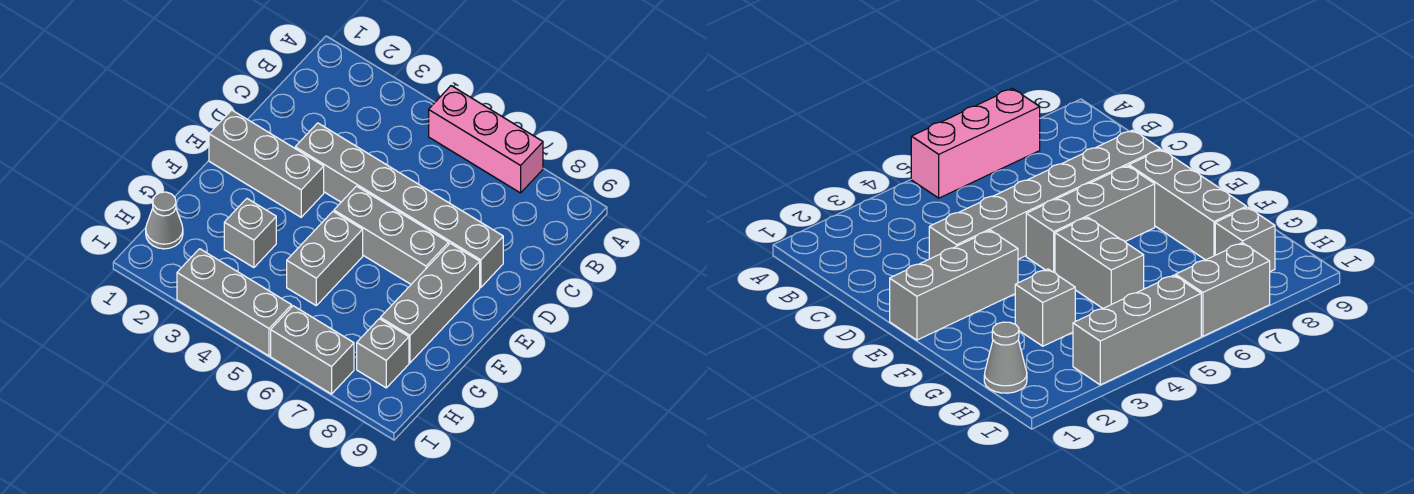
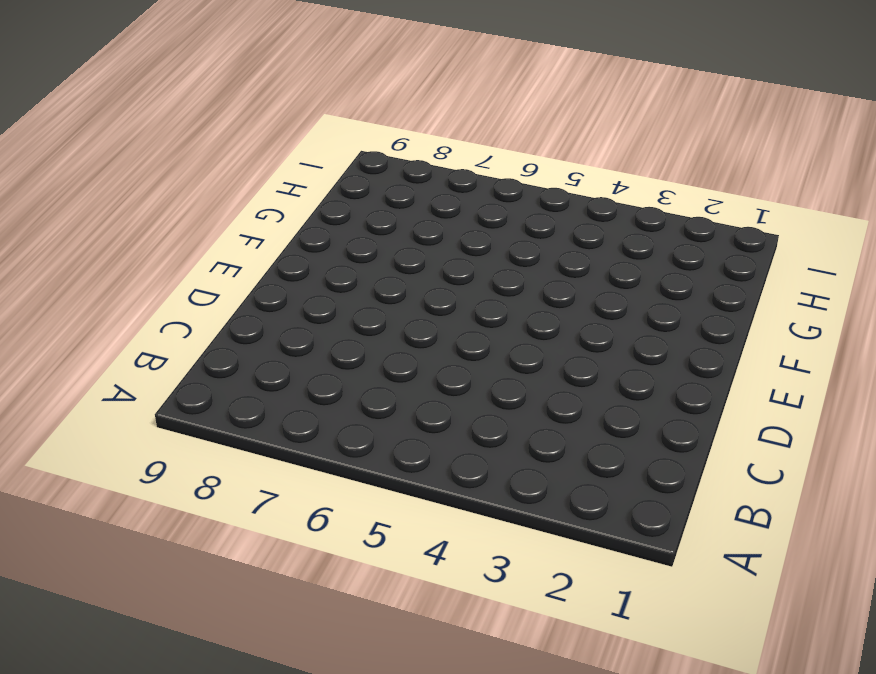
none -> pink brick A5:A7 level 1
none -> grey brick D3:D8 level 1

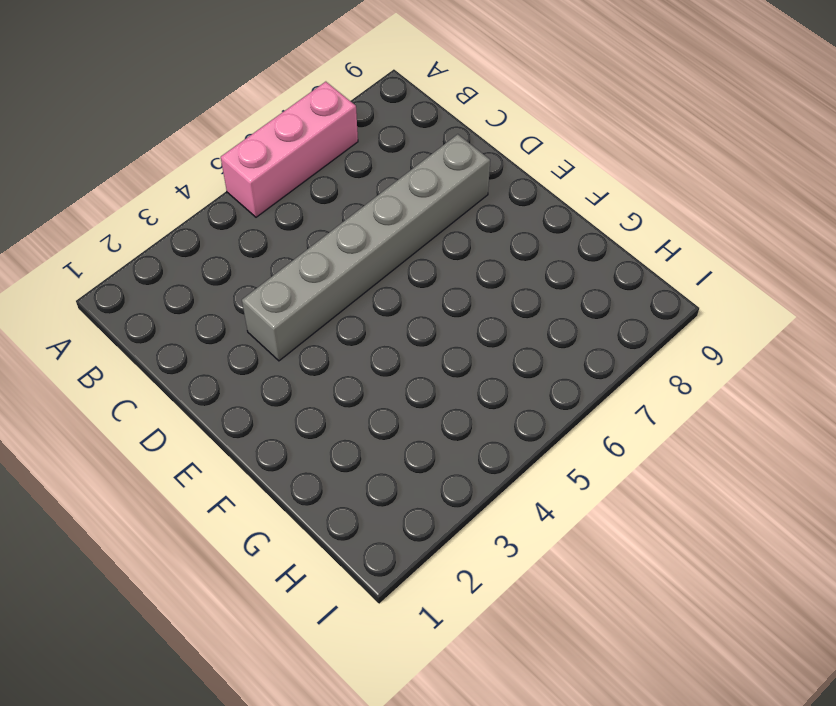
none -> grey brick E1:E3 level 1
none -> grey brick E5:E7 level 1

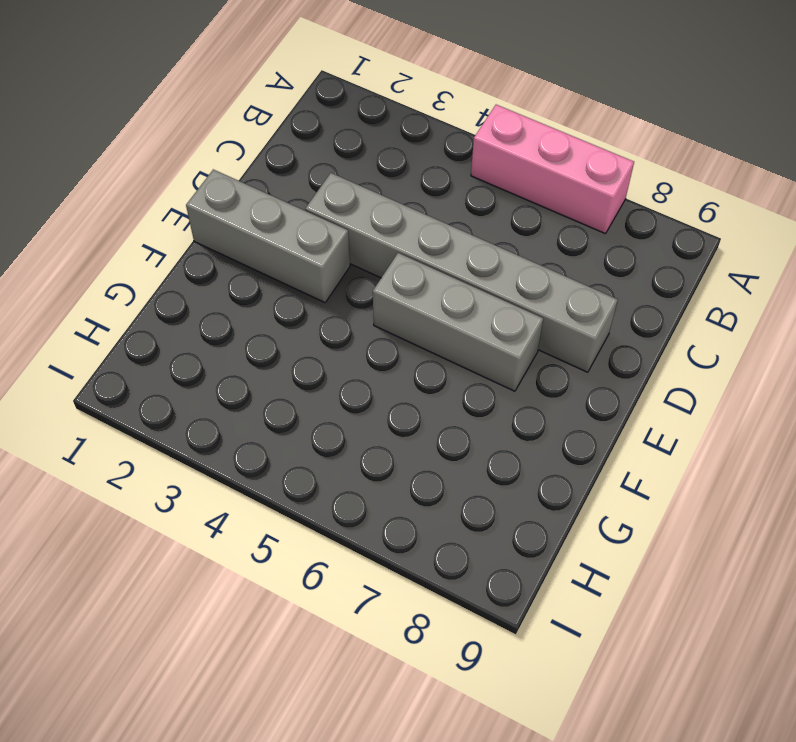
none -> grey brick E8:G8 level 1
none -> grey brick F5:G5 level 1

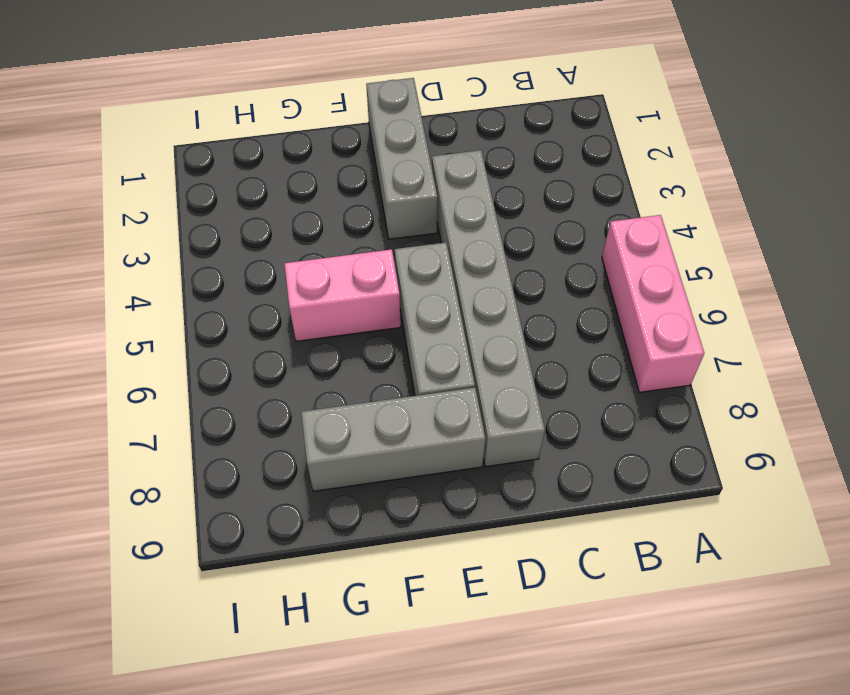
pink brick F5:G5 level 1 -> grey brick F5:G5 level 1
none -> grey brick G3 level 1
none -> grey cone H1 level 1

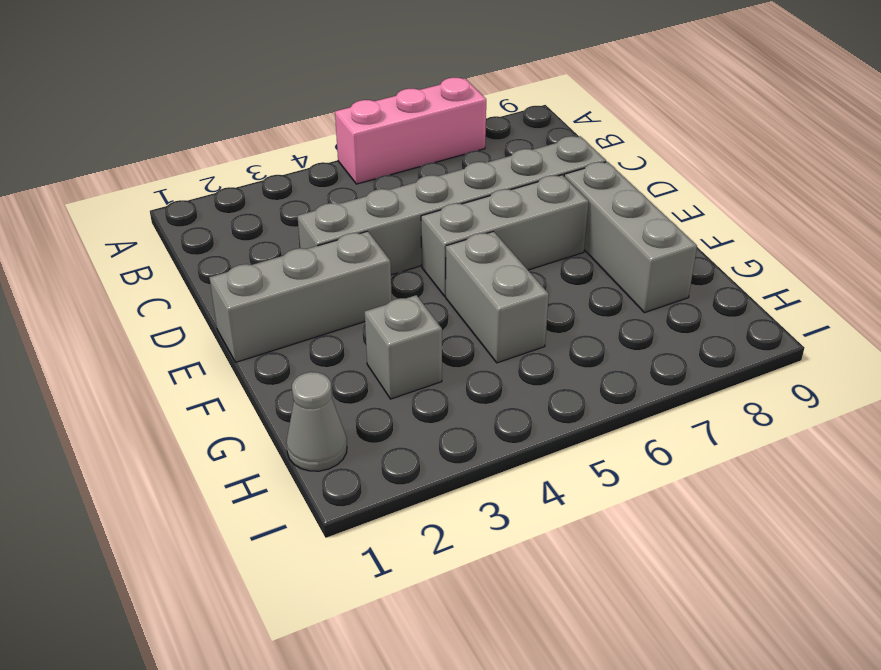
none -> grey brick H8 level 1
none -> grey brick I3:I5 level 1

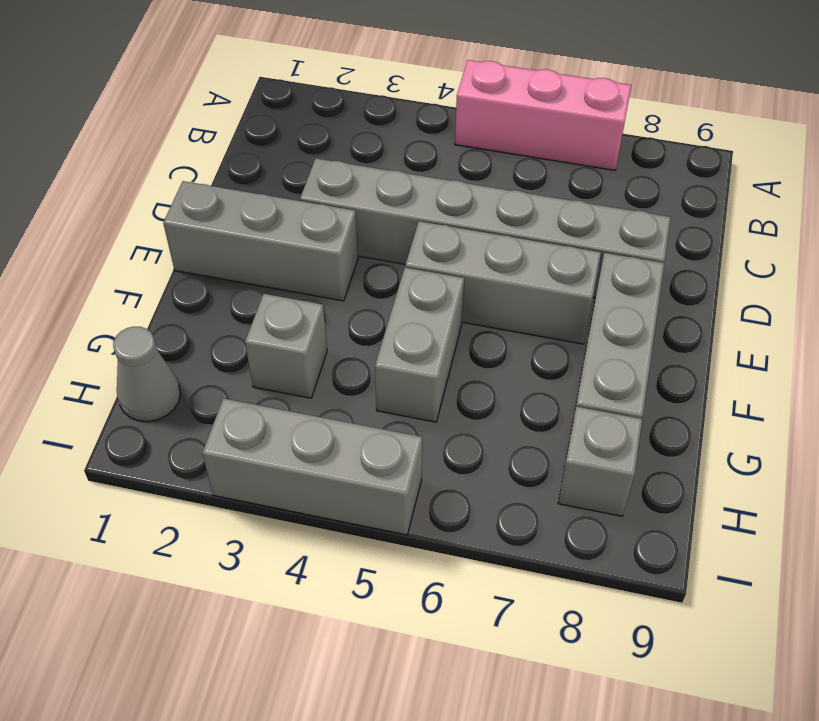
none -> grey brick I6:I7 level 1

